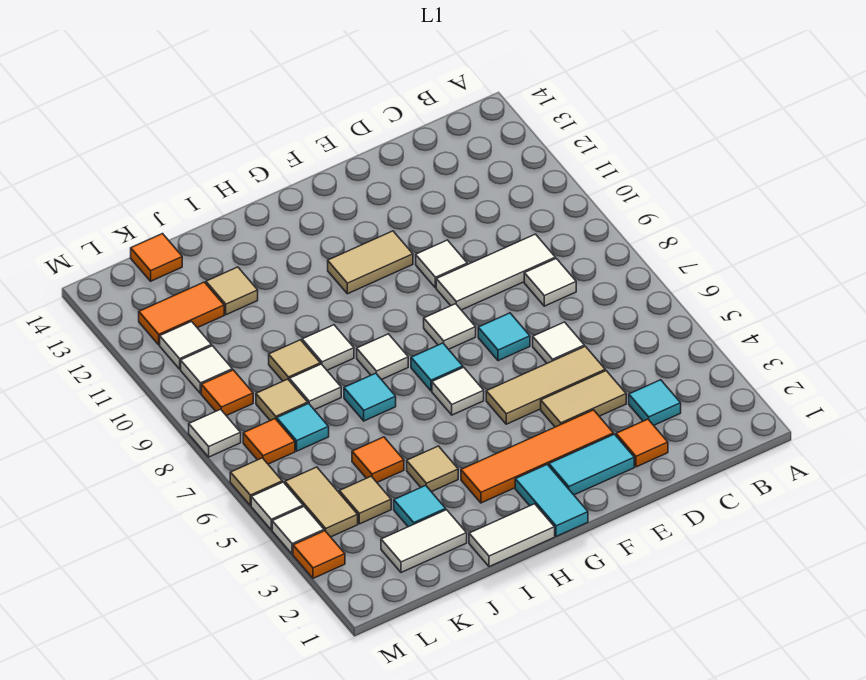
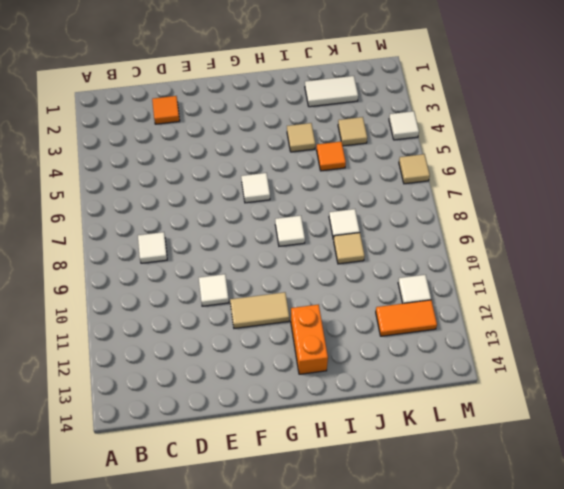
orange brick H12:H13 level 1 -> none
none -> cyan tile C3 level 1
none -> white tile C9:E9 level 1
none -> tan tile D4:E4 level 1
none -> tan tile D5:F5 level 1

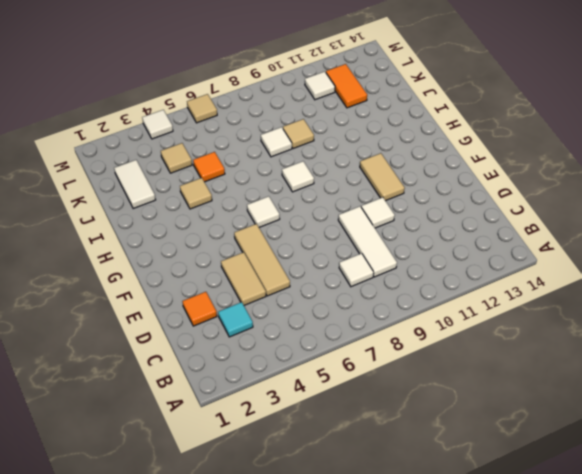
none -> white tile D6 level 1
none -> cyan tile E2:F2 level 1
none -> orange tile E3:H3 level 1
none -> cyan tile E7 level 1

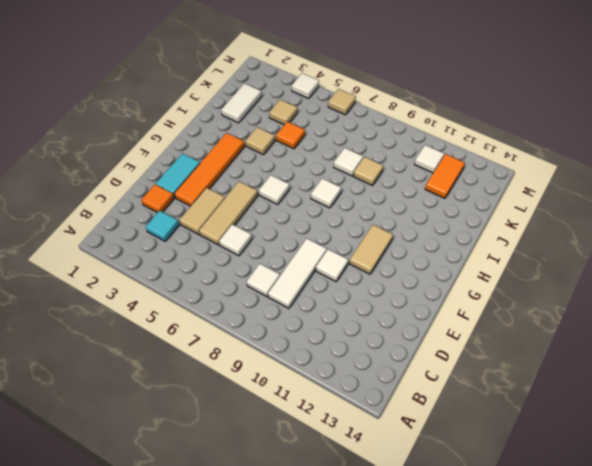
none -> cyan tile E7 level 1
none -> white tile F8 level 1
none -> cyan tile G1:G2 level 1
none -> cyan tile G7 level 1

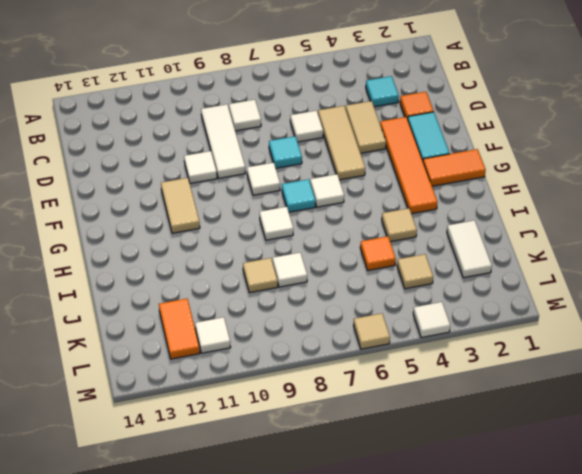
orange tile G1:G2 level 1 -> cyan tile G1:G2 level 1
none -> white tile H1:I1 level 1
none -> cyan tile I7 level 1
none -> white tile I9 level 1
none -> cyan tile J3 level 1

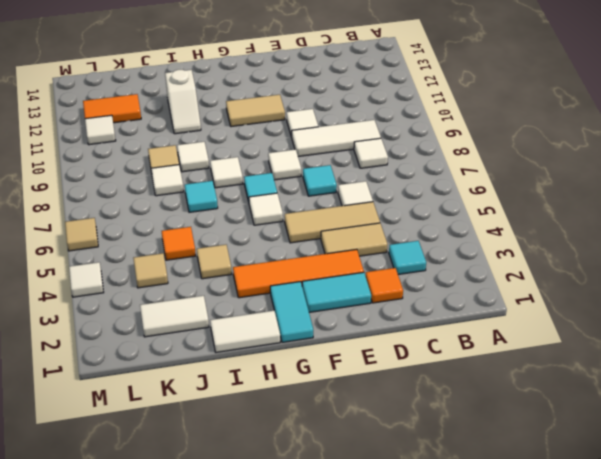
white slope I11:I12 level 1 top 12 -> none
none -> cyan tile J3 level 1
none -> tan tile J12 level 1
none -> cyan tile K7 level 1
none -> tan tile K8 level 1

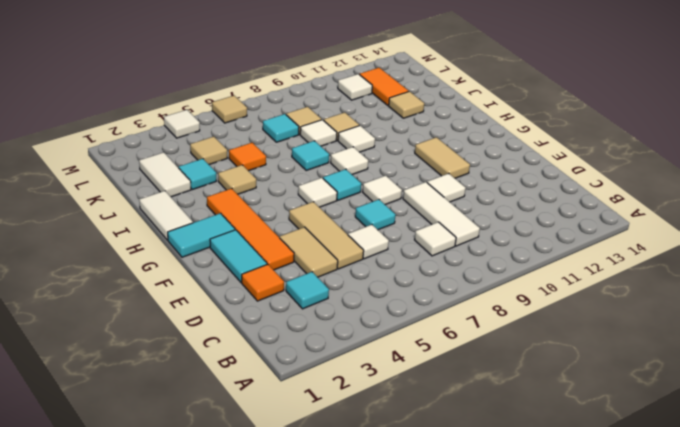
none -> orange tile K14 level 1
none -> tan tile L4:L5 level 1
none -> orange tile L7 level 1
none -> orange tile L9 level 1

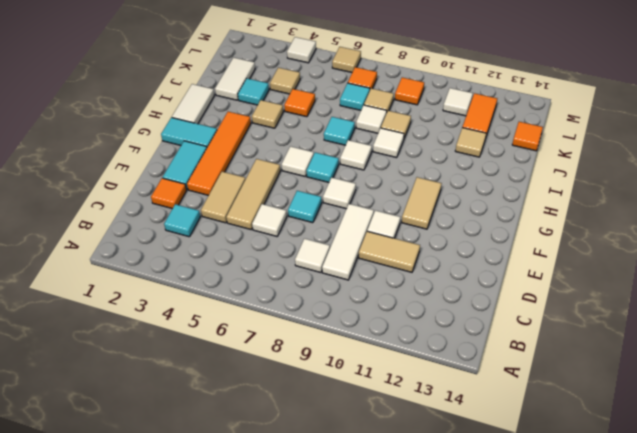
tan tile D10:D11 level 1 -> tan tile L4:L5 level 1
none -> white tile L10 level 1
none -> orange tile M3 level 1
none -> white tile M5 level 1
none -> white tile M8 level 1

